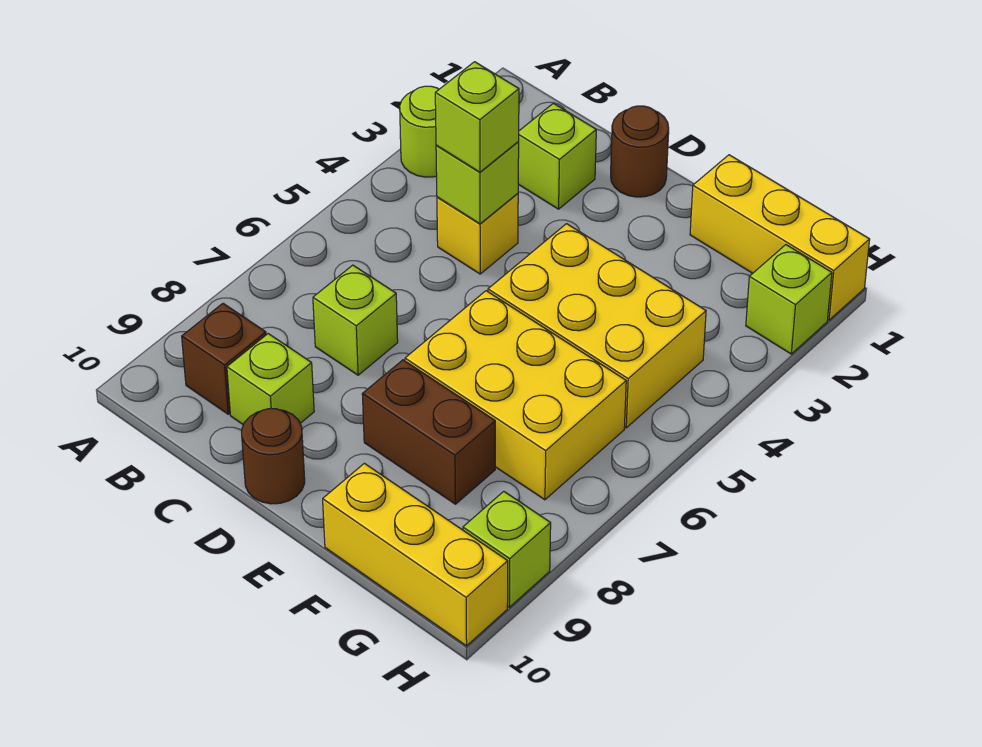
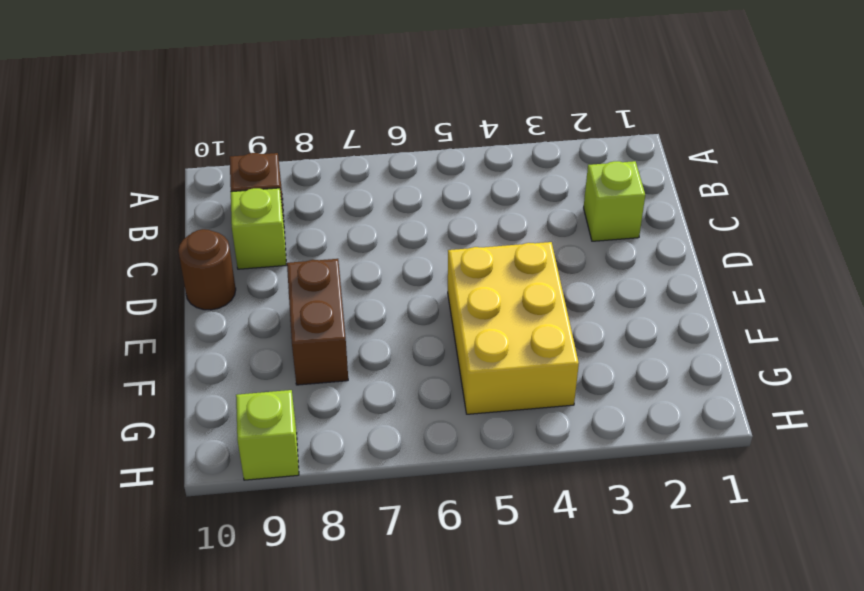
none -> lime round brick A3 level 1
none -> yellow brick C4 level 1
none -> lime brick C7 level 1

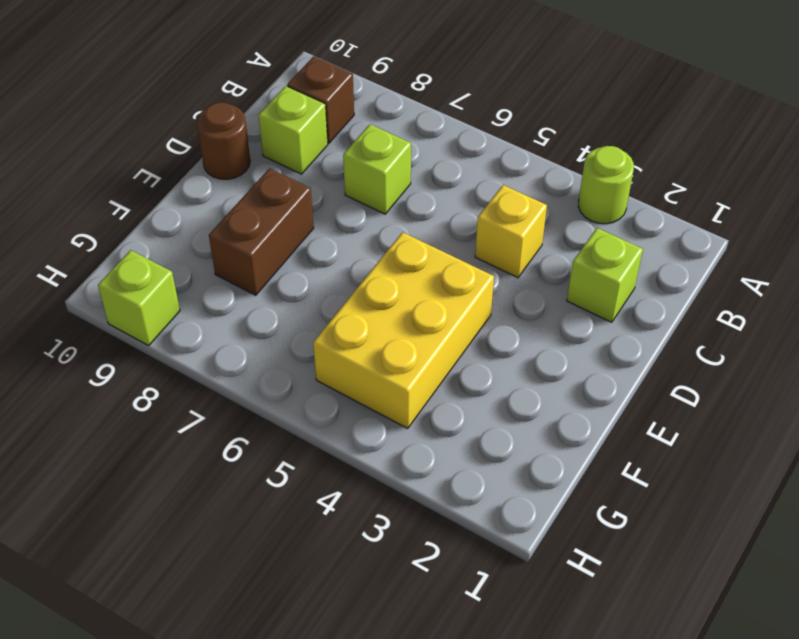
none -> brown round brick D1 level 1
none -> yellow brick E6:G7 level 1
none -> yellow brick F1:H1 level 1

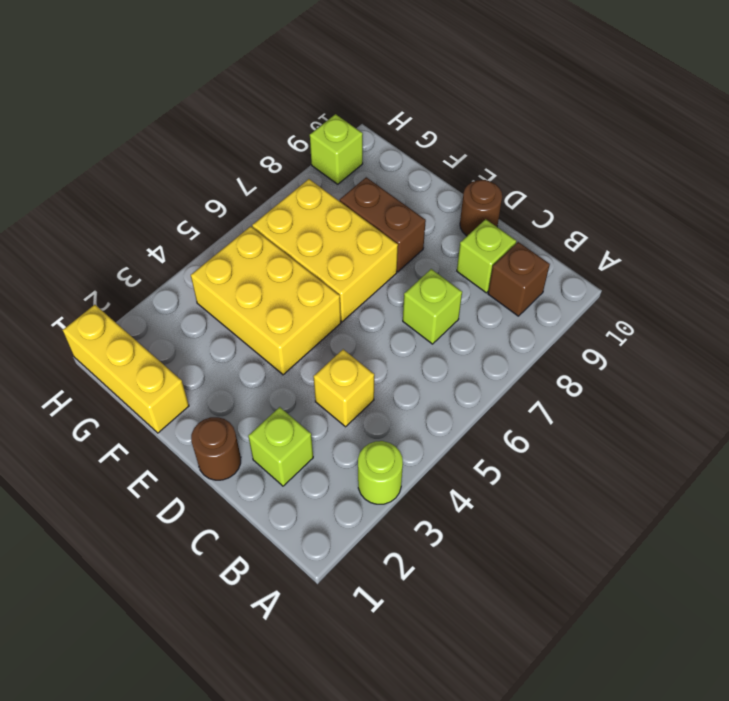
none -> yellow brick F10:H10 level 1
none -> lime brick H2 level 1
none -> lime brick C4 level 2

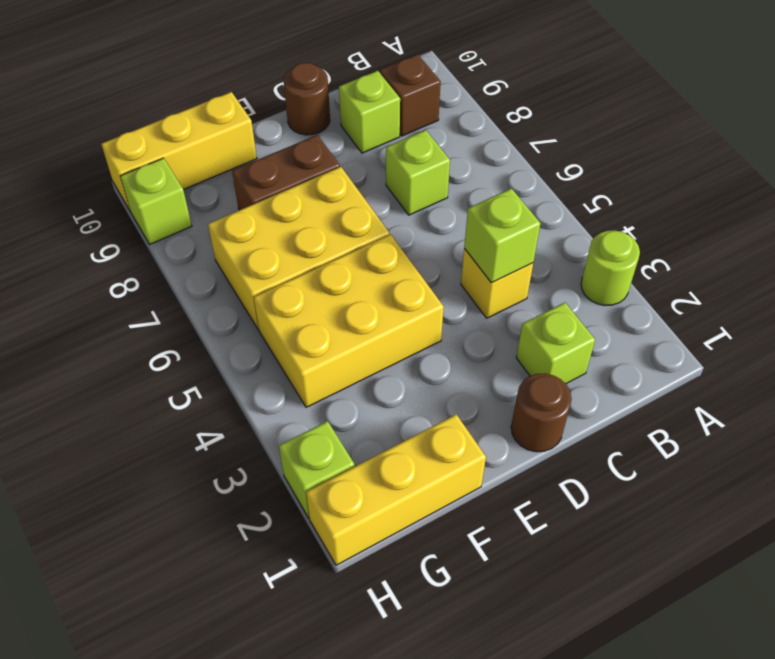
none -> lime brick C4 level 3

